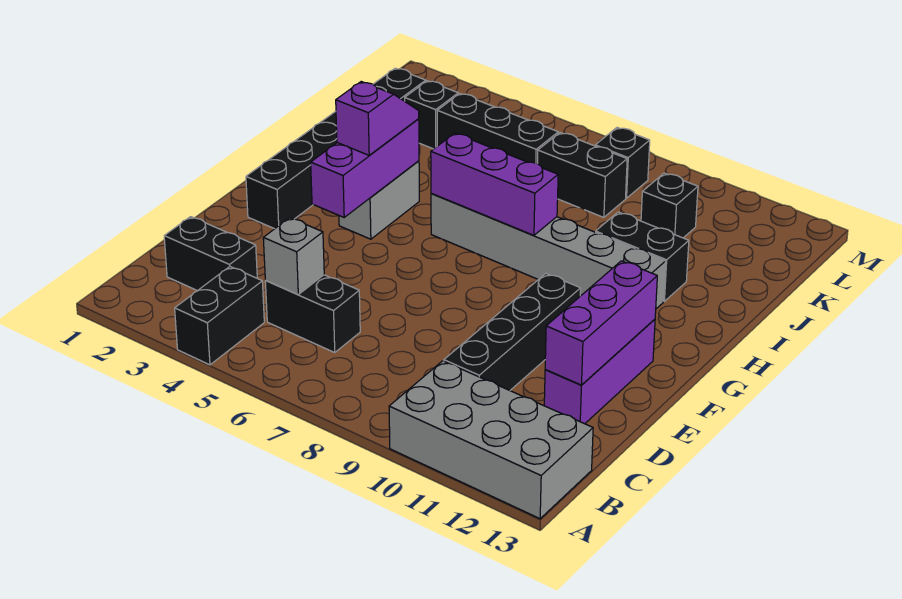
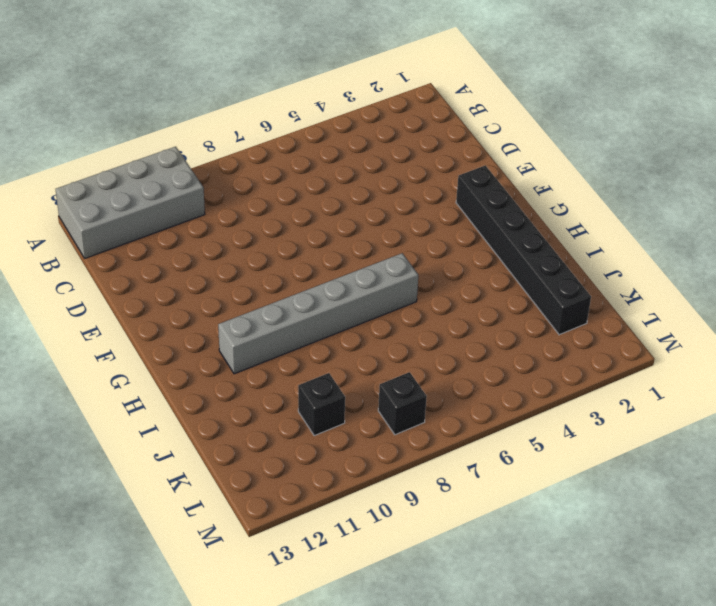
none -> black brick A4:B4 level 1
none -> black brick C2:C3 level 1
none -> black brick C5:C6 level 1

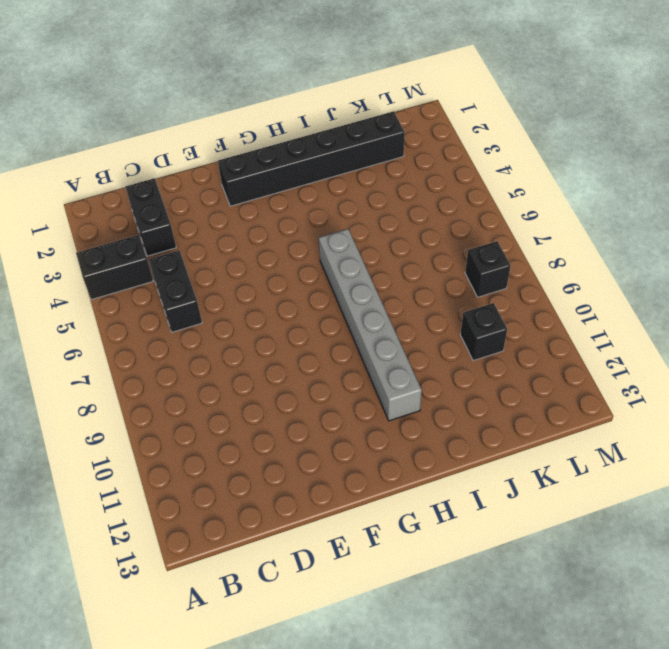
none -> grey brick A10:B13 level 1
none -> black brick C10:F10 level 1
none -> purple brick D12:F12 level 1

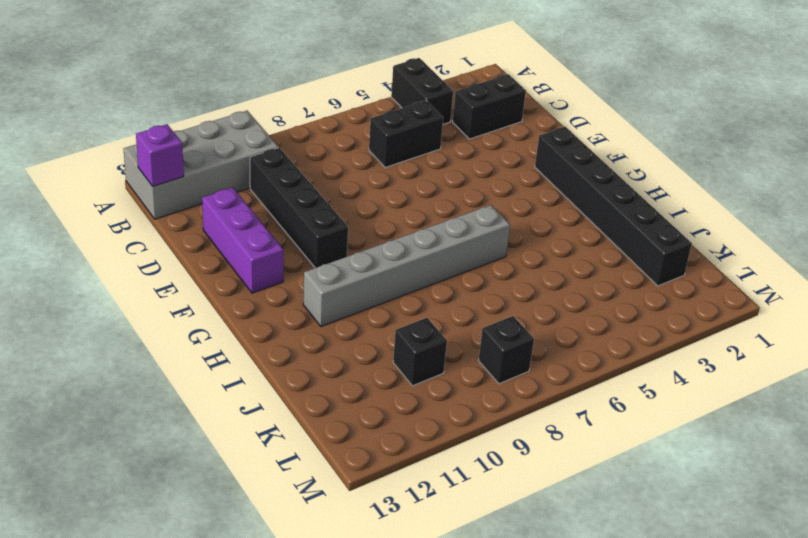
purple brick B13 level 2 -> none
none -> grey brick G4:H4 level 1
none -> black brick I10:I11 level 1
none -> black brick K3 level 1

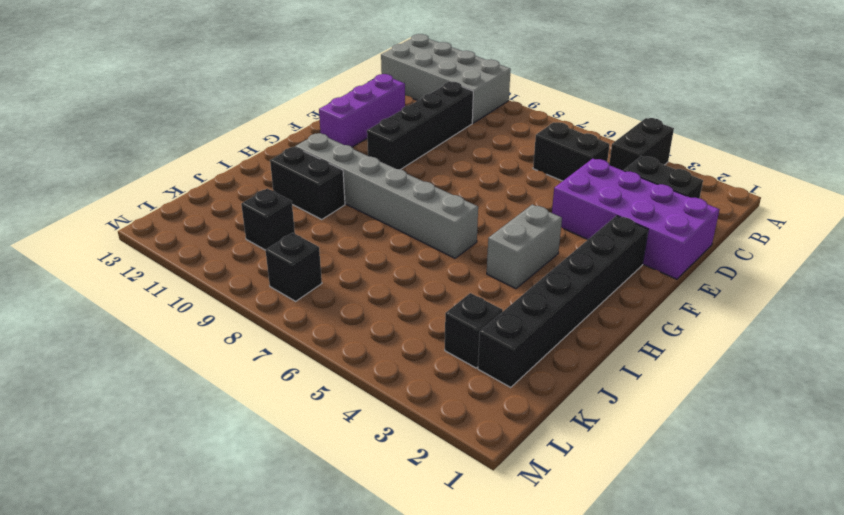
purple brick D1:E4 level 1 -> none
none -> black brick K4:K6 level 1
none -> black brick K7:K8 level 1
none -> grey brick C5 level 2

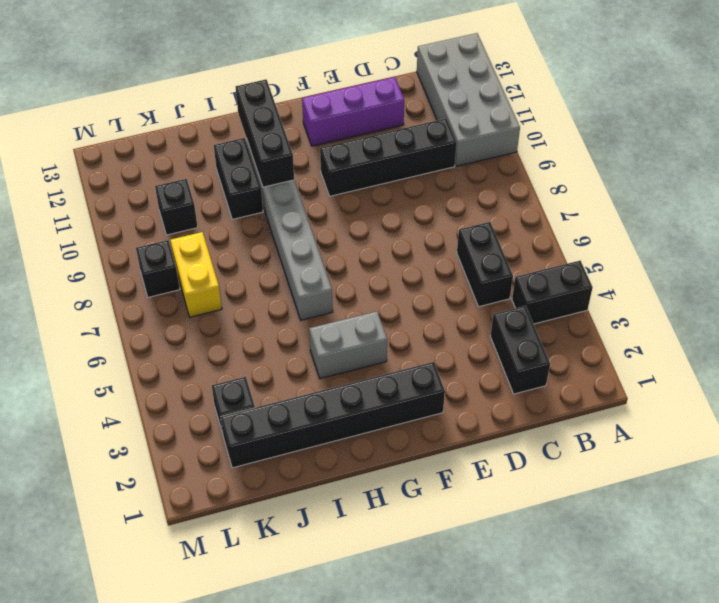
black brick H10:H12 level 2 -> black brick K4:K6 level 1
yellow brick K7:K8 level 1 -> black brick K7:K8 level 1
none -> grey brick C5 level 2
none -> purple brick D12:F12 level 2
none -> purple brick F4:H4 level 2

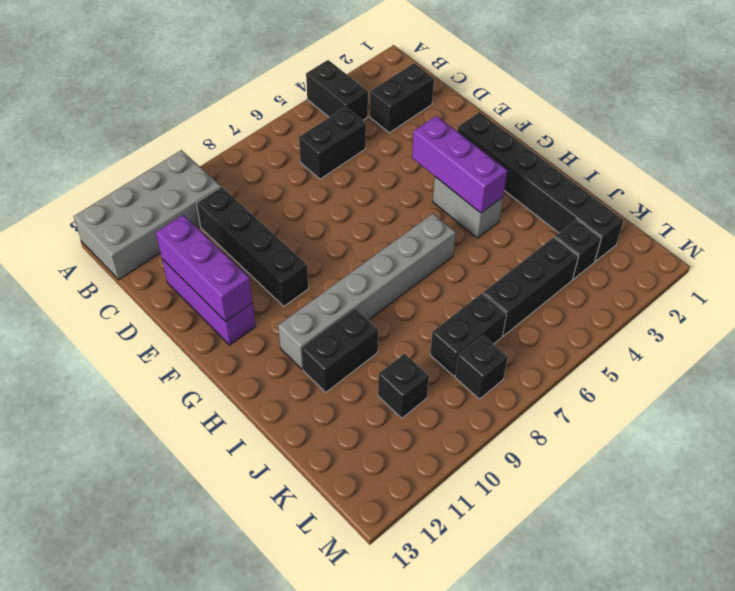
none -> grey brick C5 level 2
none -> purple brick H6:H8 level 2
none -> purple slope G4:H4 level 3 top G

